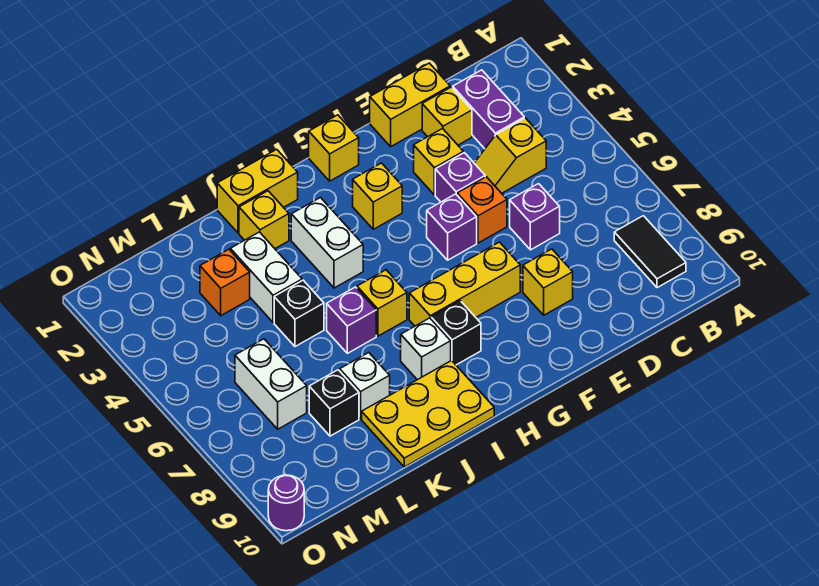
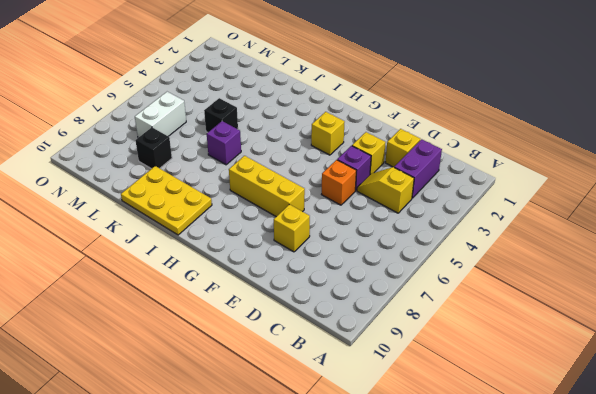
none -> black tile B8:B9 level 1
none -> yellow brick D1:E1 level 1
none -> purple brick D6 level 1

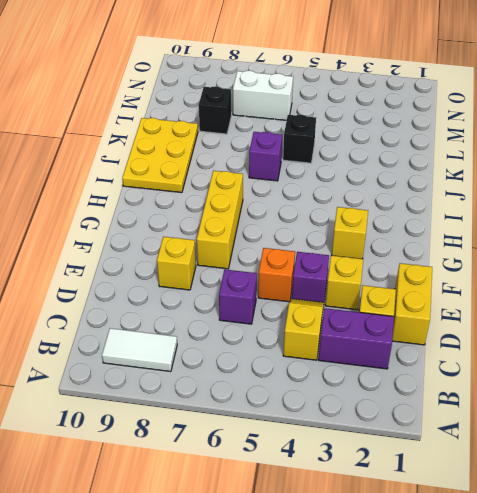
white tile B8:B9 level 1 -> black tile B8:B9 level 1
none -> purple brick F5 level 1
none -> yellow brick G1 level 1
none -> black brick H8 level 1

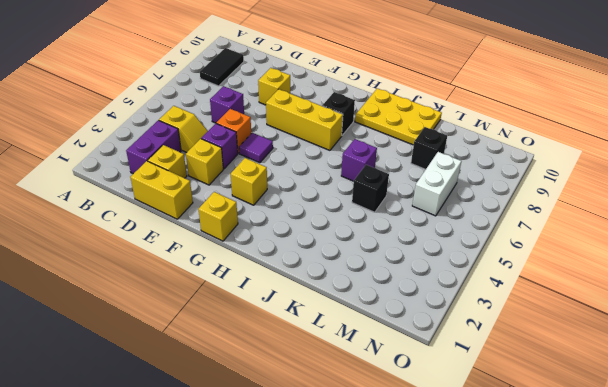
purple tile F5 level 1 -> purple brick F5 level 1
none -> yellow brick I1:J1 level 1
none -> white brick I3:I4 level 1
none -> yellow brick I6 level 1

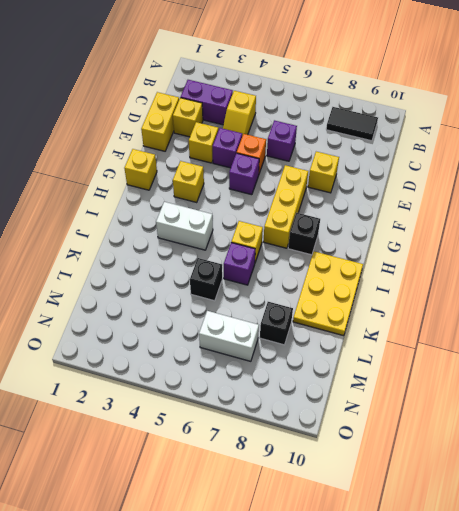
none -> yellow brick I1:J1 level 1
none -> white brick I8 level 1
none -> yellow brick J2 level 1

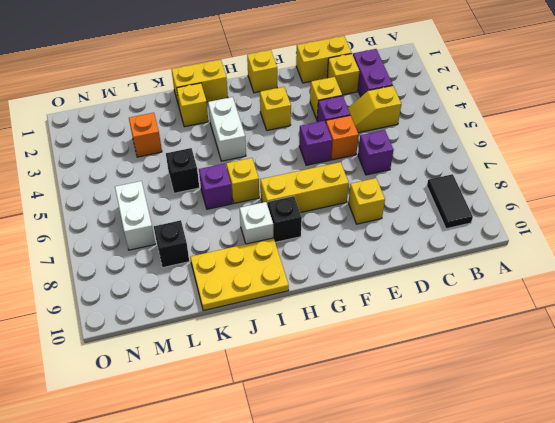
none -> white brick K3:K4 level 1
none -> white brick K8 level 1
none -> purple round brick O10 level 1

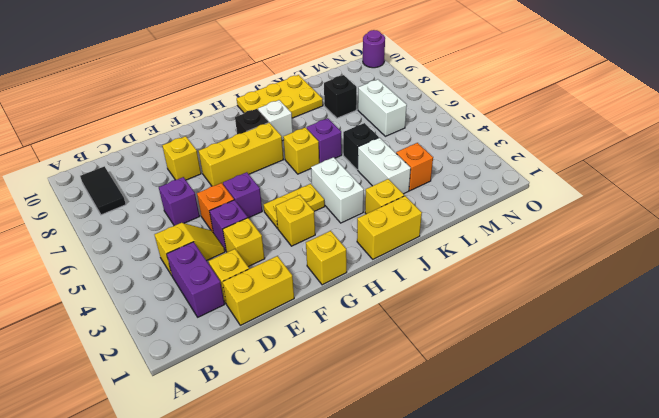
yellow plate G4:H4 level 1 -> none
none -> white brick K8 level 1

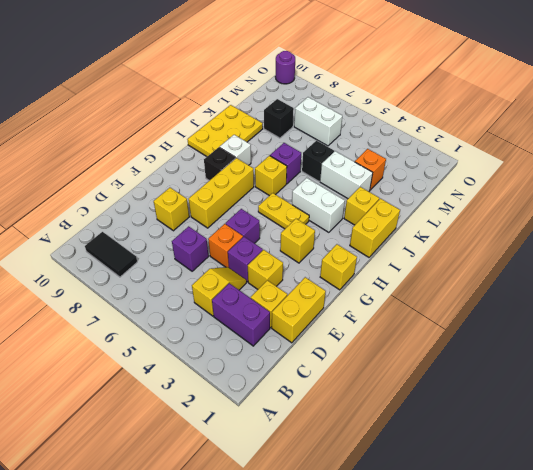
yellow plate H4:H5 level 1 -> none
none -> white brick K8 level 1

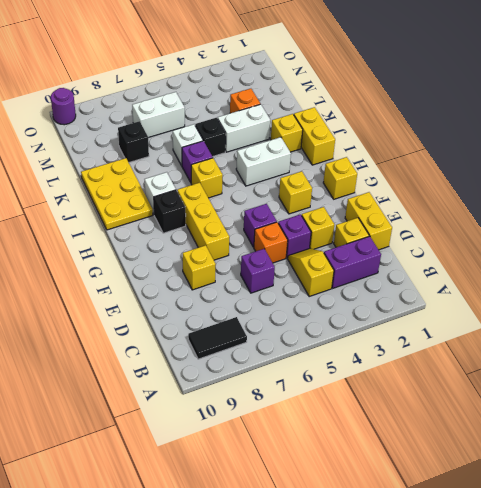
white brick K6 level 1 -> white brick K8 level 1

